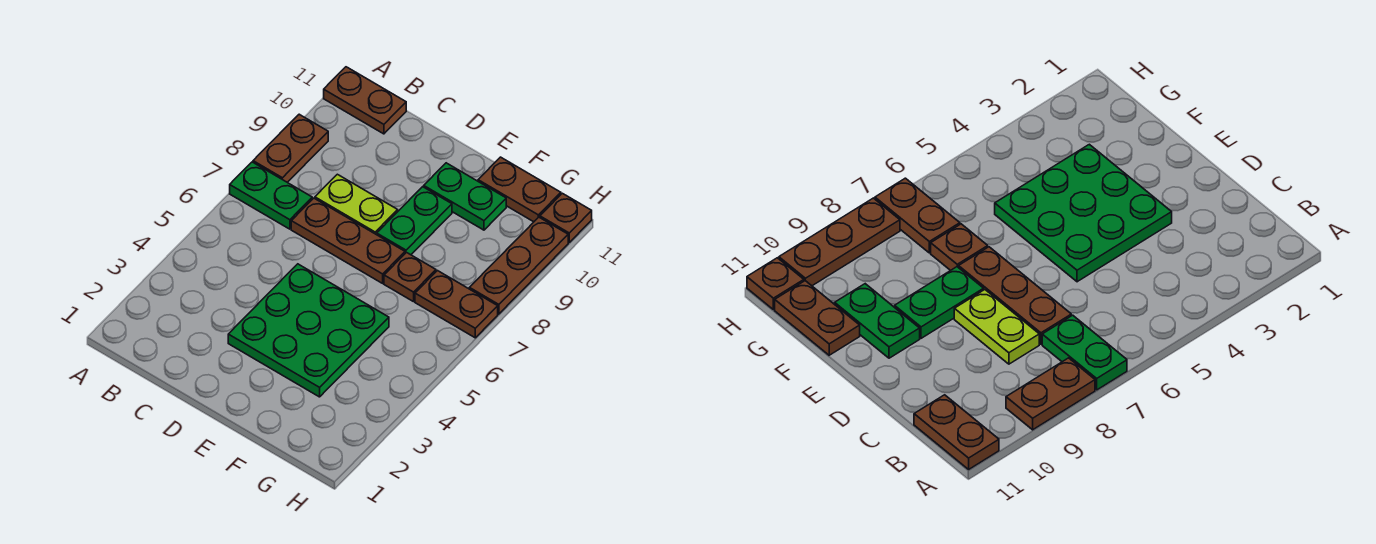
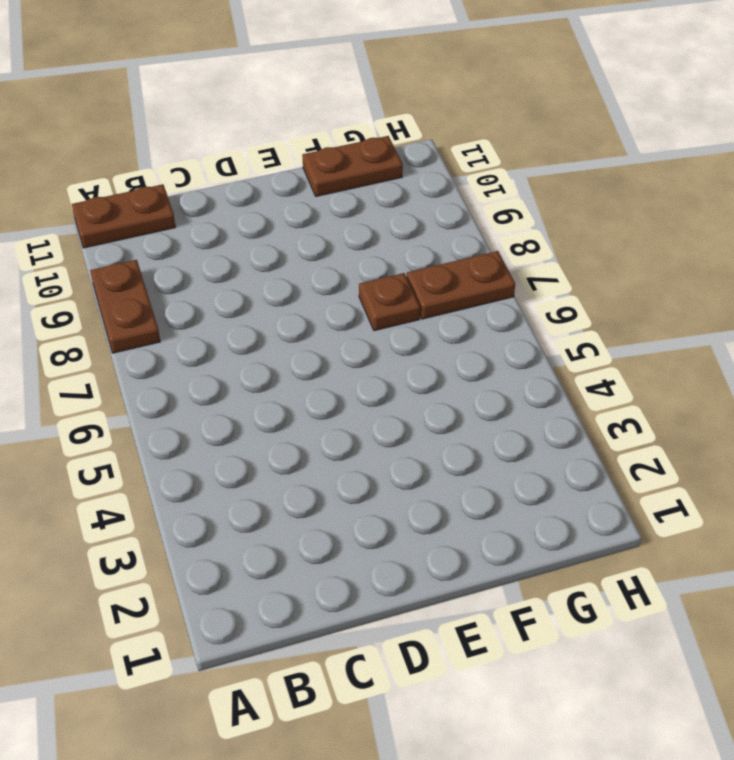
none -> green plate A7:B7 level 1
none -> brown plate C7:E7 level 1
none -> lime plate C8:D8 level 1

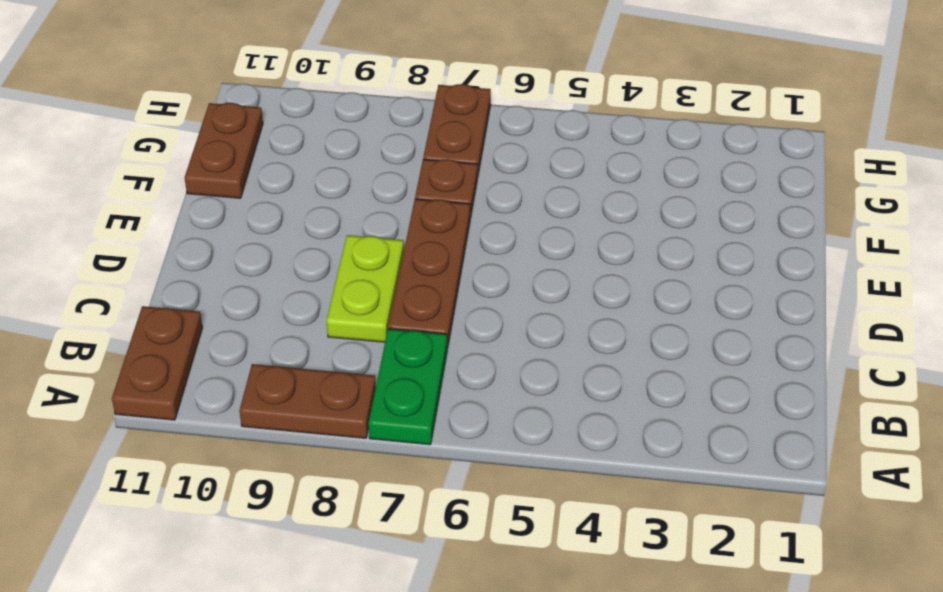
none -> green plate D3:F5 level 1
none -> green plate E8:E9 level 1
none -> green plate E10:F10 level 1

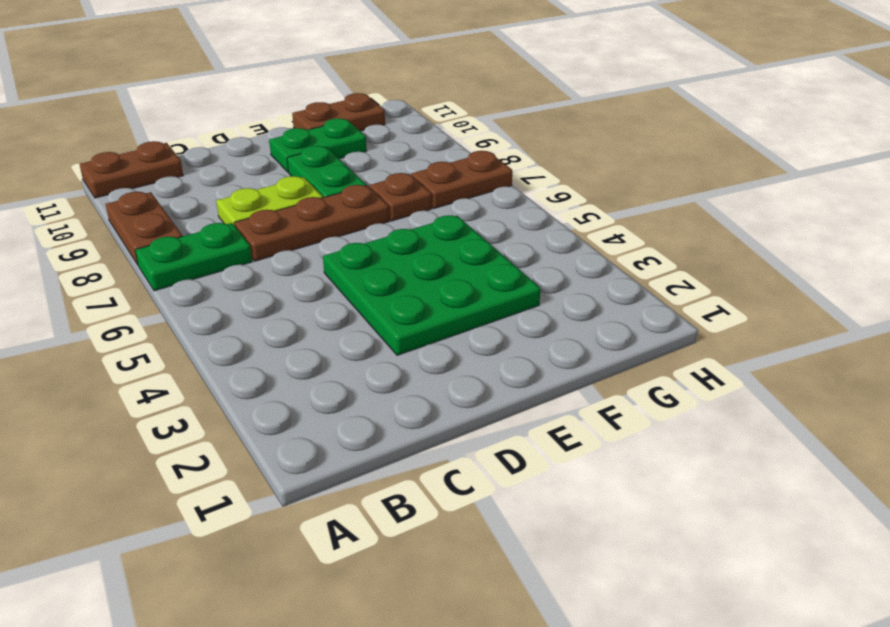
none -> brown plate H8:H10 level 1
none -> brown plate H11 level 1

